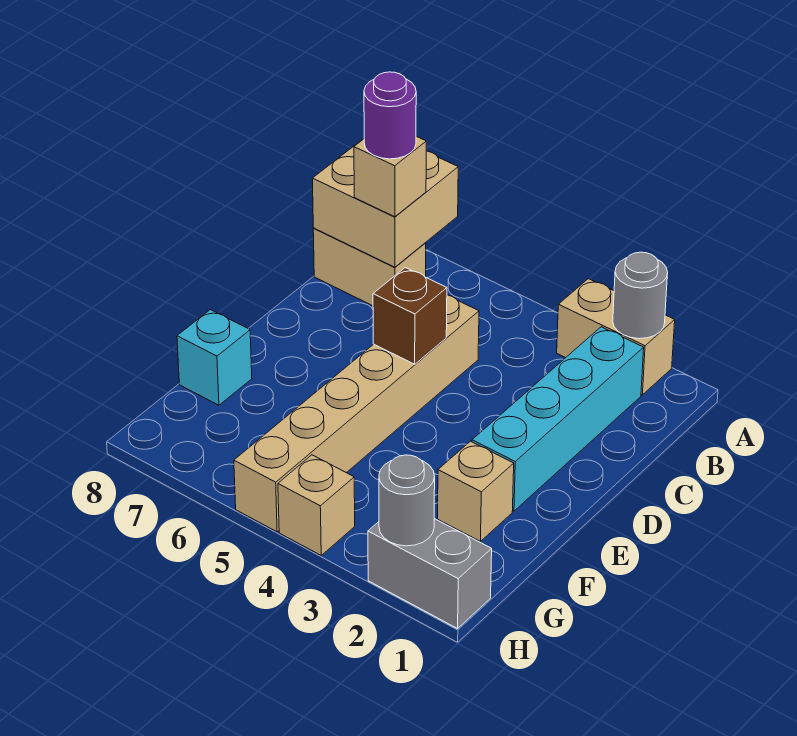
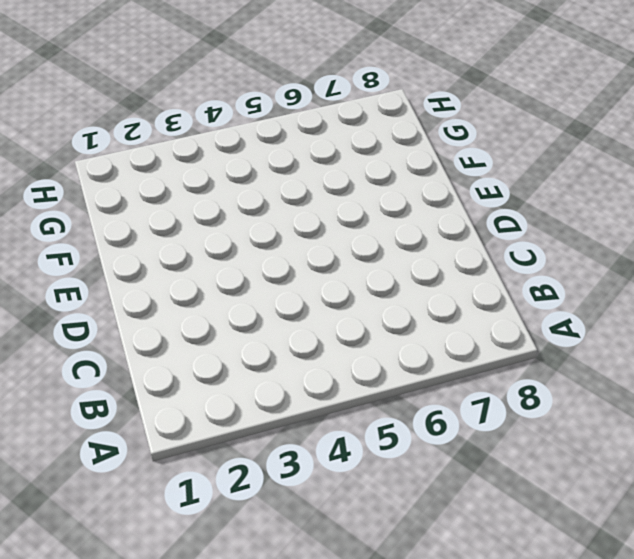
none -> tan brick A2:A3 level 1
none -> cyan brick B2:E2 level 1
none -> tan brick B7:B8 level 1

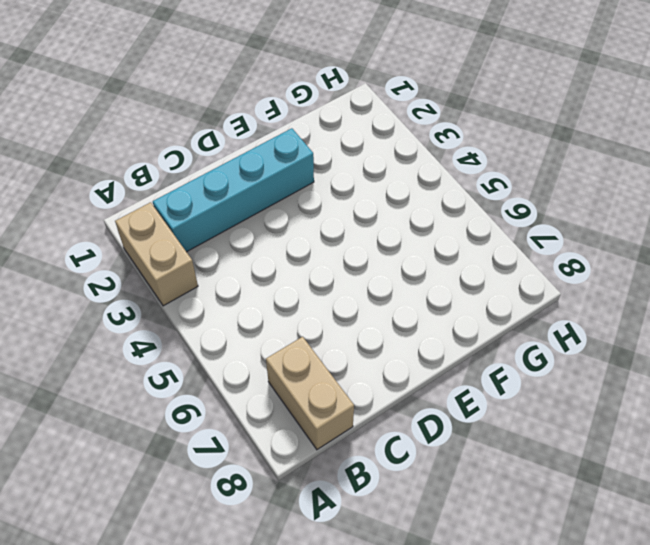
none -> tan brick C5:H5 level 1
none -> tan brick F2 level 1
none -> cyan brick F8 level 1

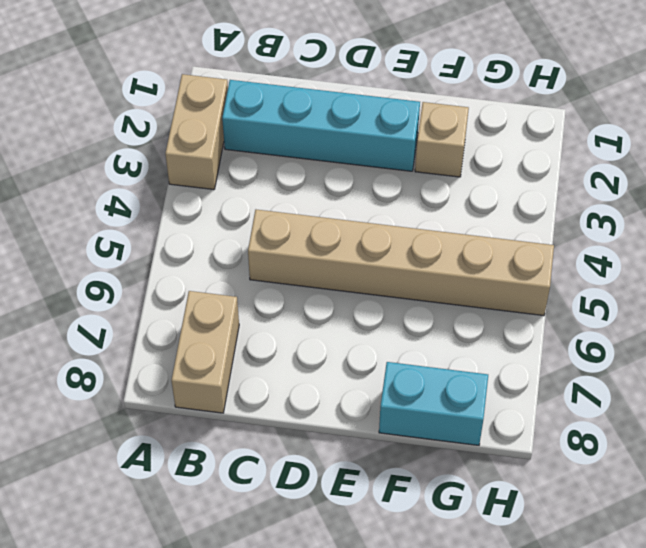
cyan brick F8:G8 level 1 -> cyan brick F8 level 1
none -> grey brick H1:H2 level 1
none -> tan brick H4 level 1
none -> grey round brick A2 level 2

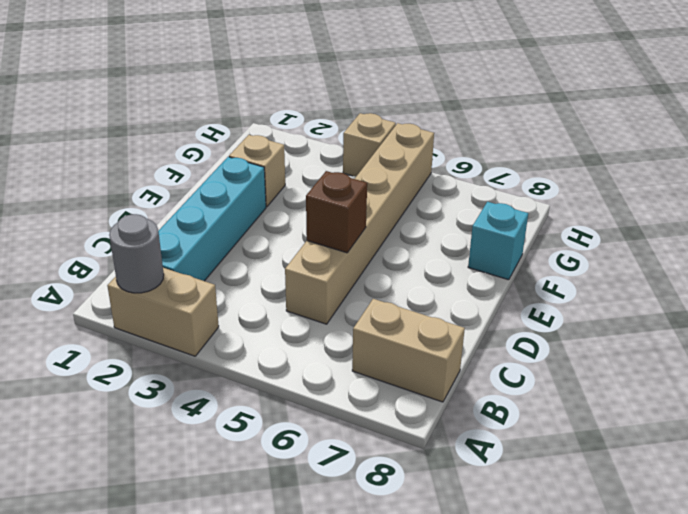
none -> grey brick H1:H2 level 1
none -> tan brick A7:B8 level 2
none -> grey round brick H2 level 2

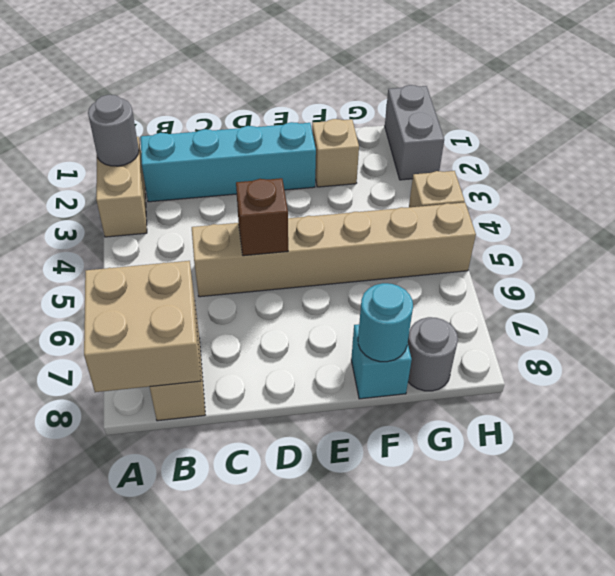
cyan round brick F8 level 2 -> none
grey round brick G8 level 1 -> grey round brick H2 level 2
none -> tan brick B7 level 3
none -> purple round brick B7 level 4

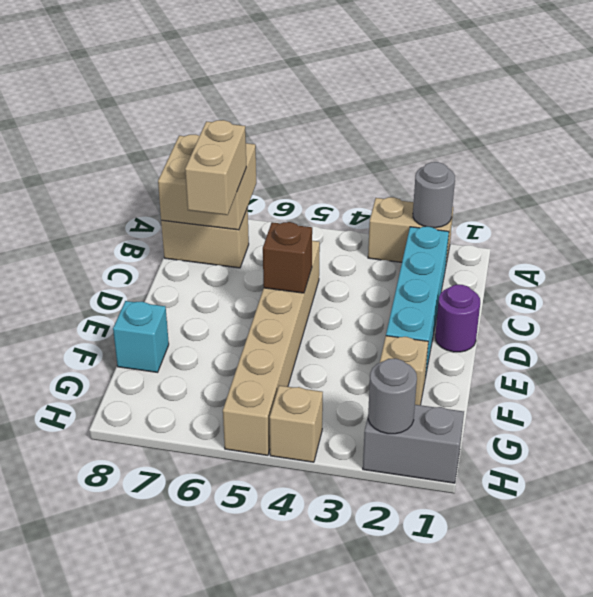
tan brick B7:C7 level 3 -> tan brick B7 level 3
purple round brick D1 level 1 -> purple round brick B7 level 4

